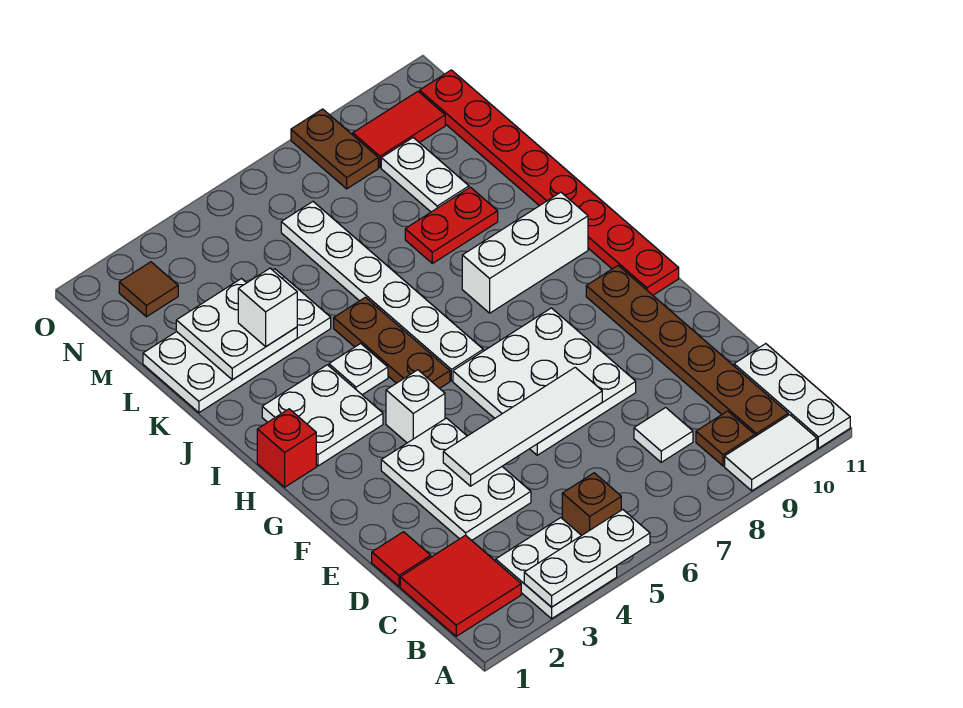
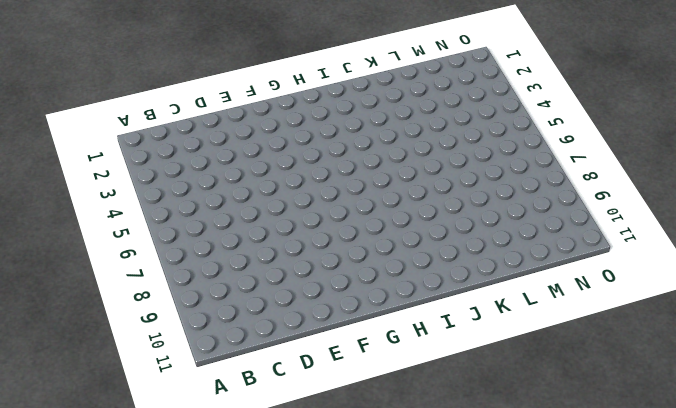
none -> white plate A3:B4 level 1
none -> white tile A9:A10 level 1
none -> white plate A11:C11 level 1

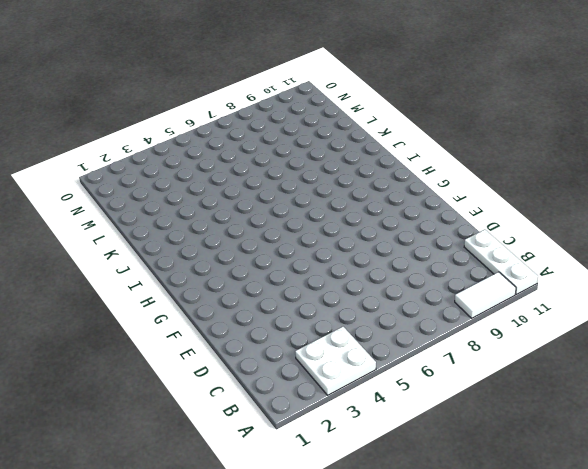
none -> red tile B1:C2 level 1
none -> brown brick B5 level 1
none -> brown plate B9 level 1

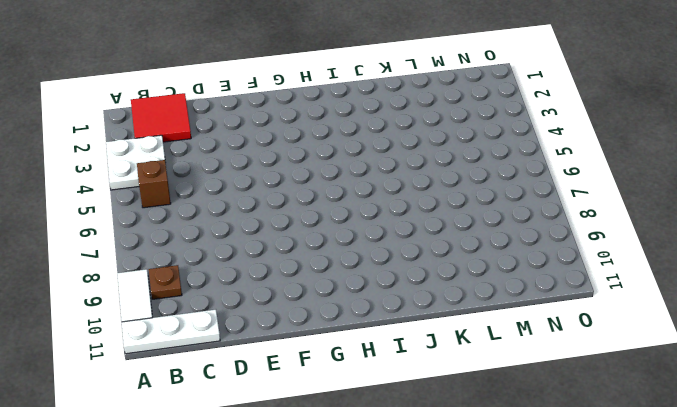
none -> brown plate B10:G10 level 1
none -> white tile C8 level 1
none -> red tile D1 level 1

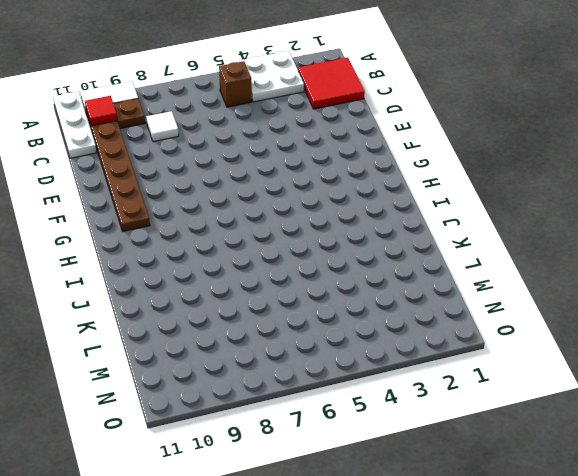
red tile B10 level 2 -> red tile D1 level 1
none -> white plate D3:F4 level 1
none -> white plate E6:G8 level 1
none -> white brick G4 level 1

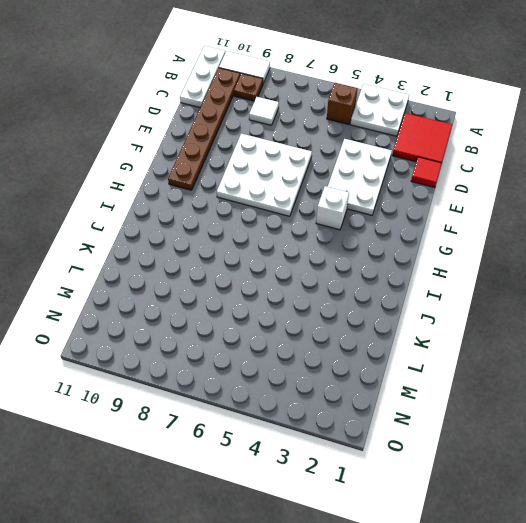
none -> red plate G11:N11 level 1
none -> red brick H1 level 1
none -> white plate H2:I3 level 1

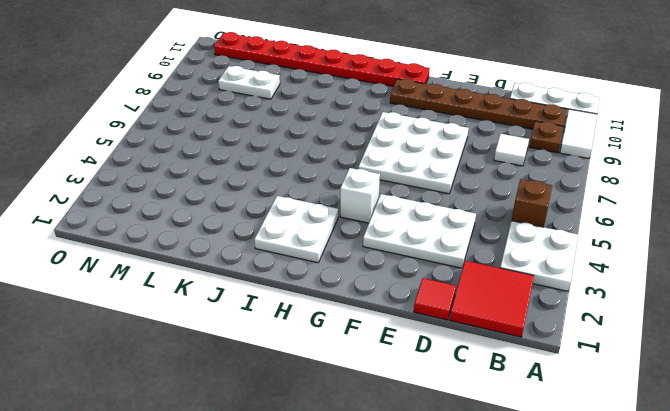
none -> red brick H1 level 1
none -> brown plate H5:J5 level 1
none -> white plate H6:M6 level 1

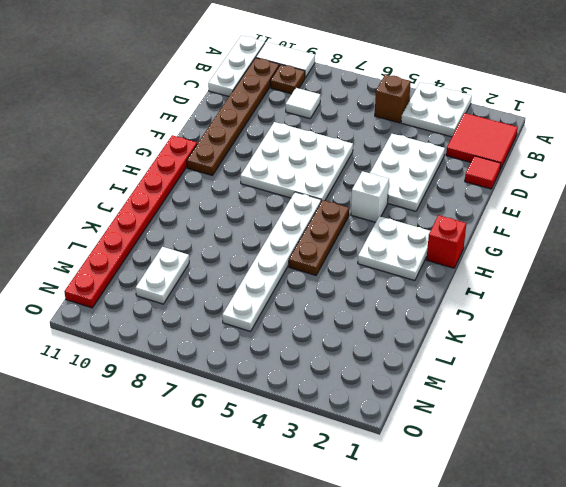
none -> white plate I4 level 1
none -> white brick I8:I10 level 1
none -> white plate K1:L4 level 1

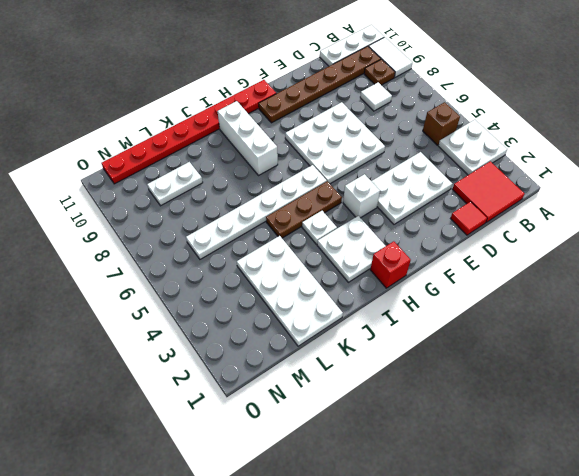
none -> red plate K8:K9 level 1
none -> brown tile N2 level 1
none -> brown plate N8:O8 level 1

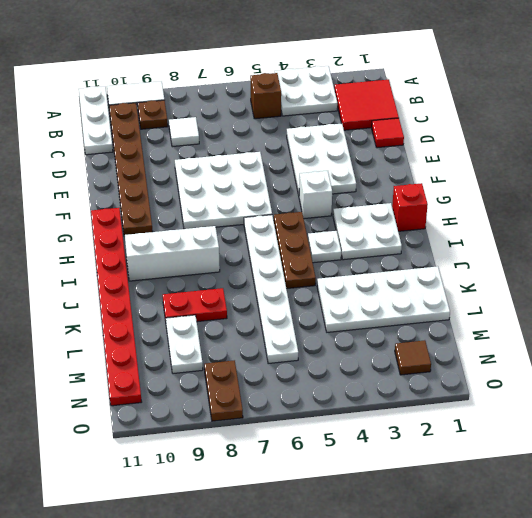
none -> red tile N9:N10 level 1
none -> white plate A3:A5 level 2
none -> white tile E4:E7 level 2

